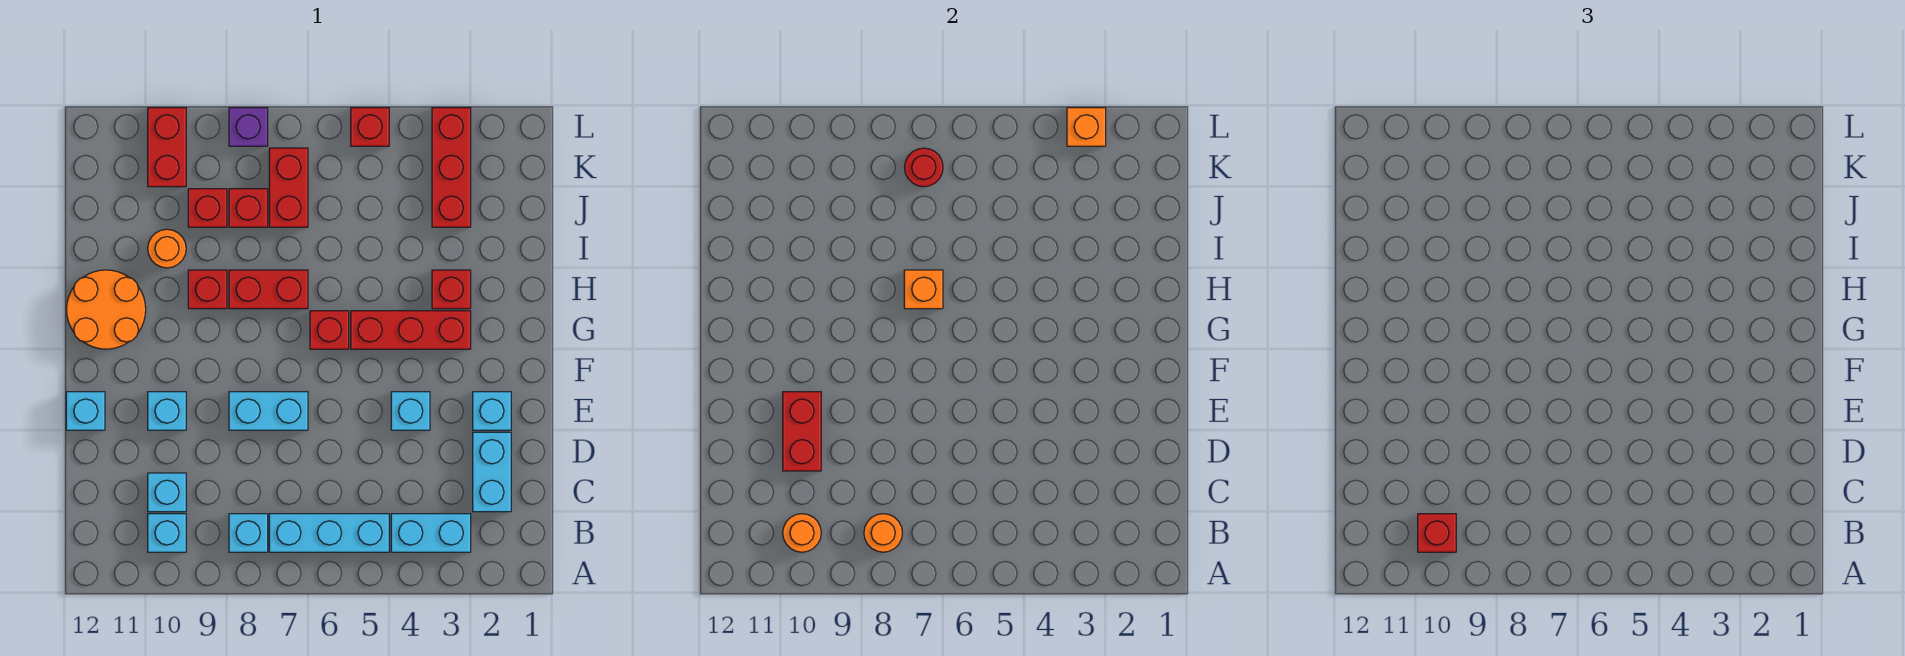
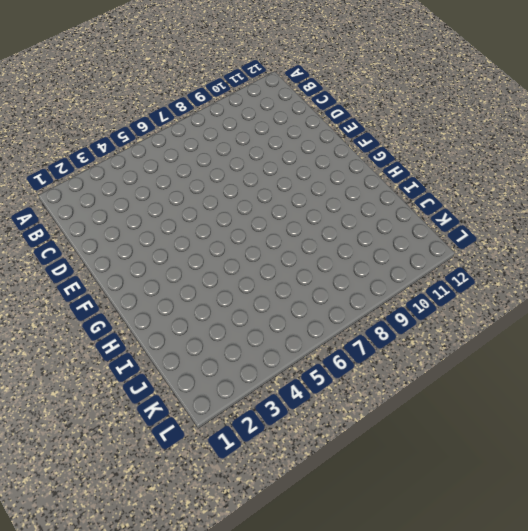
none -> cyan brick B3:B4 level 1
none -> cyan brick B5:B7 level 1
none -> cyan brick B8 level 1
none -> cyan brick B10 level 1

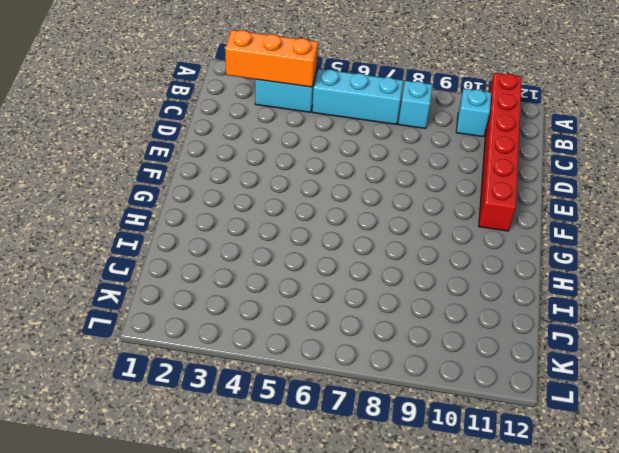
red brick A11:F11 level 1 -> none
orange brick B2:B4 level 2 -> none
none -> cyan brick C2:D2 level 1
none -> cyan brick C10 level 1
none -> cyan brick E2 level 1
none -> cyan brick E4 level 1

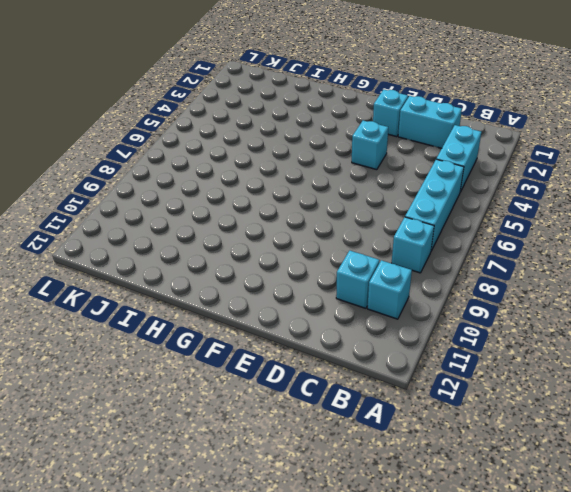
none -> cyan brick E7:E8 level 1
none -> cyan brick E10 level 1
none -> cyan brick E12 level 1
none -> red brick G3:G5 level 1

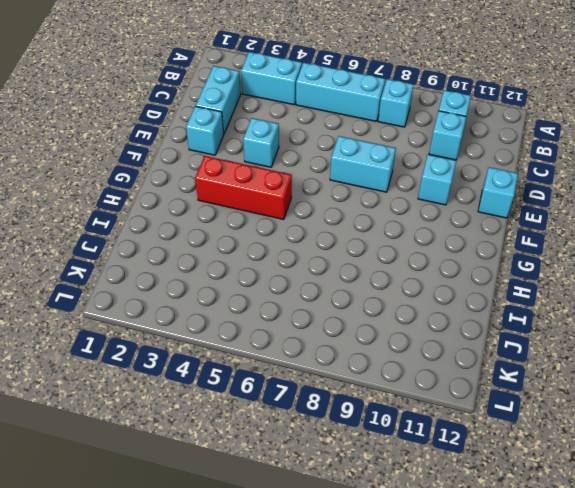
none -> red brick G6 level 1
none -> orange round brick G11:H12 level 1
none -> red brick H3 level 1
none -> red brick H7:H8 level 1

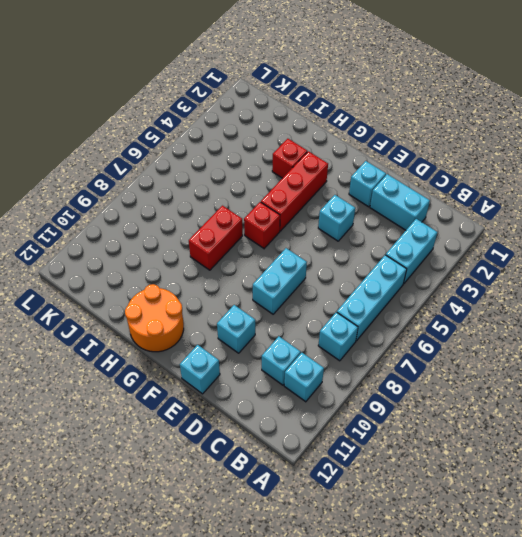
none -> red brick H9 level 1
none -> orange round brick I10 level 1
none -> red brick J3:L3 level 1
none -> red brick J7:K7 level 1

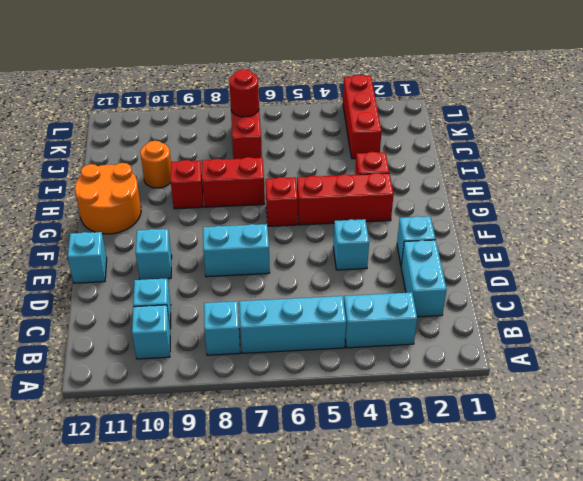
none -> red brick J8 level 1
none -> red brick J9 level 1
none -> red brick K10:L10 level 1
none -> red brick L5 level 1

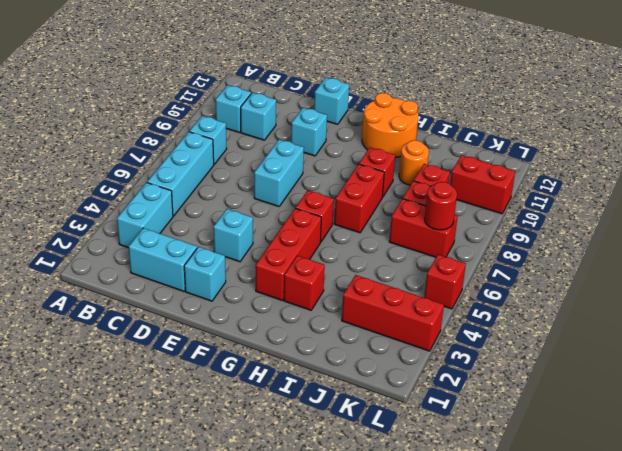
none -> purple brick L8 level 1
none -> orange round brick B8 level 2
none -> orange round brick B10 level 2
none -> red brick D10:E10 level 2

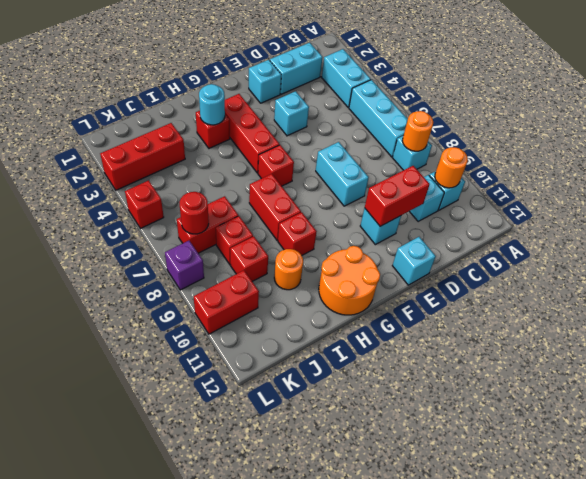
cyan round brick H3 level 2 -> none
none -> orange brick H7 level 2
none -> orange brick L3 level 2
none -> red brick B10 level 3

